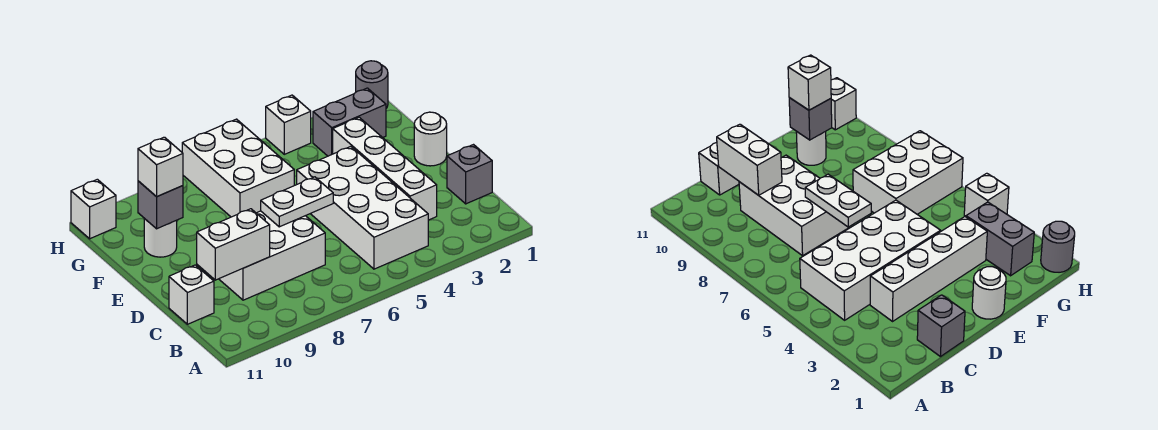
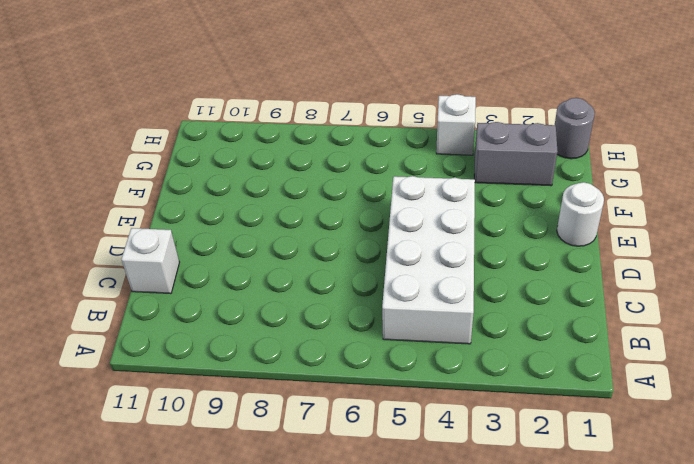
none -> grey brick C1 level 1
none -> white brick C3:F3 level 1
none -> white brick C7:D9 level 1

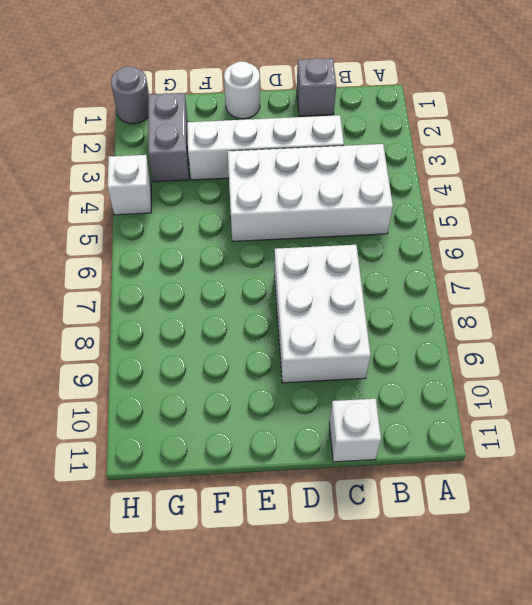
none -> white brick F6:H7 level 1
none -> white round brick F10 level 1
none -> white brick H11 level 1

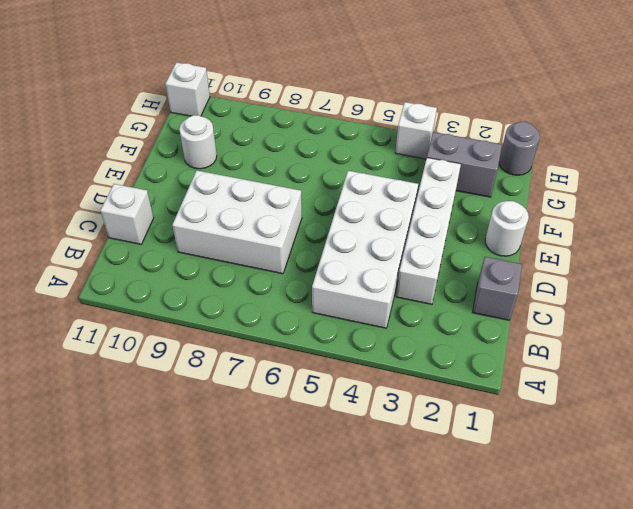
none -> white brick F6:H7 level 1
none -> white brick C9:C10 level 2
none -> white plate D6:D7 level 2

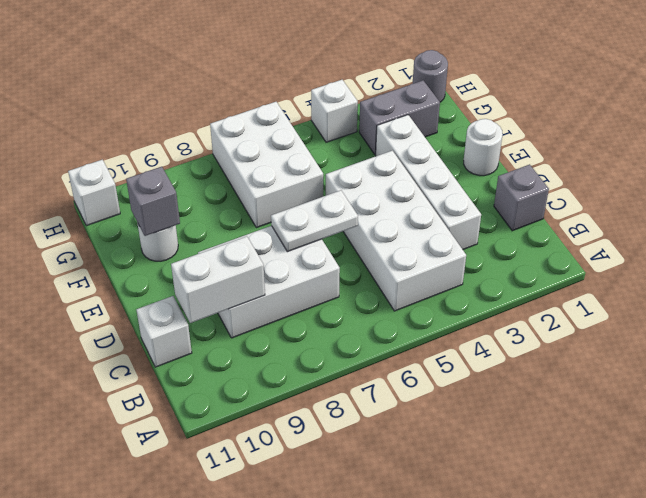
none -> white brick F10 level 3

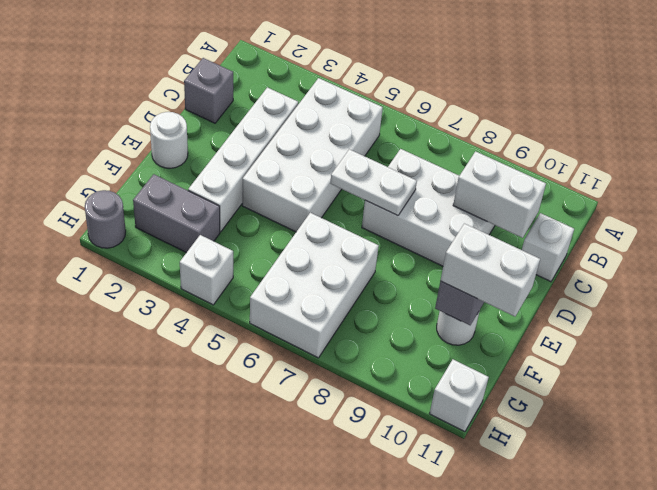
white brick F10:F11 level 3 -> white brick F10 level 3

